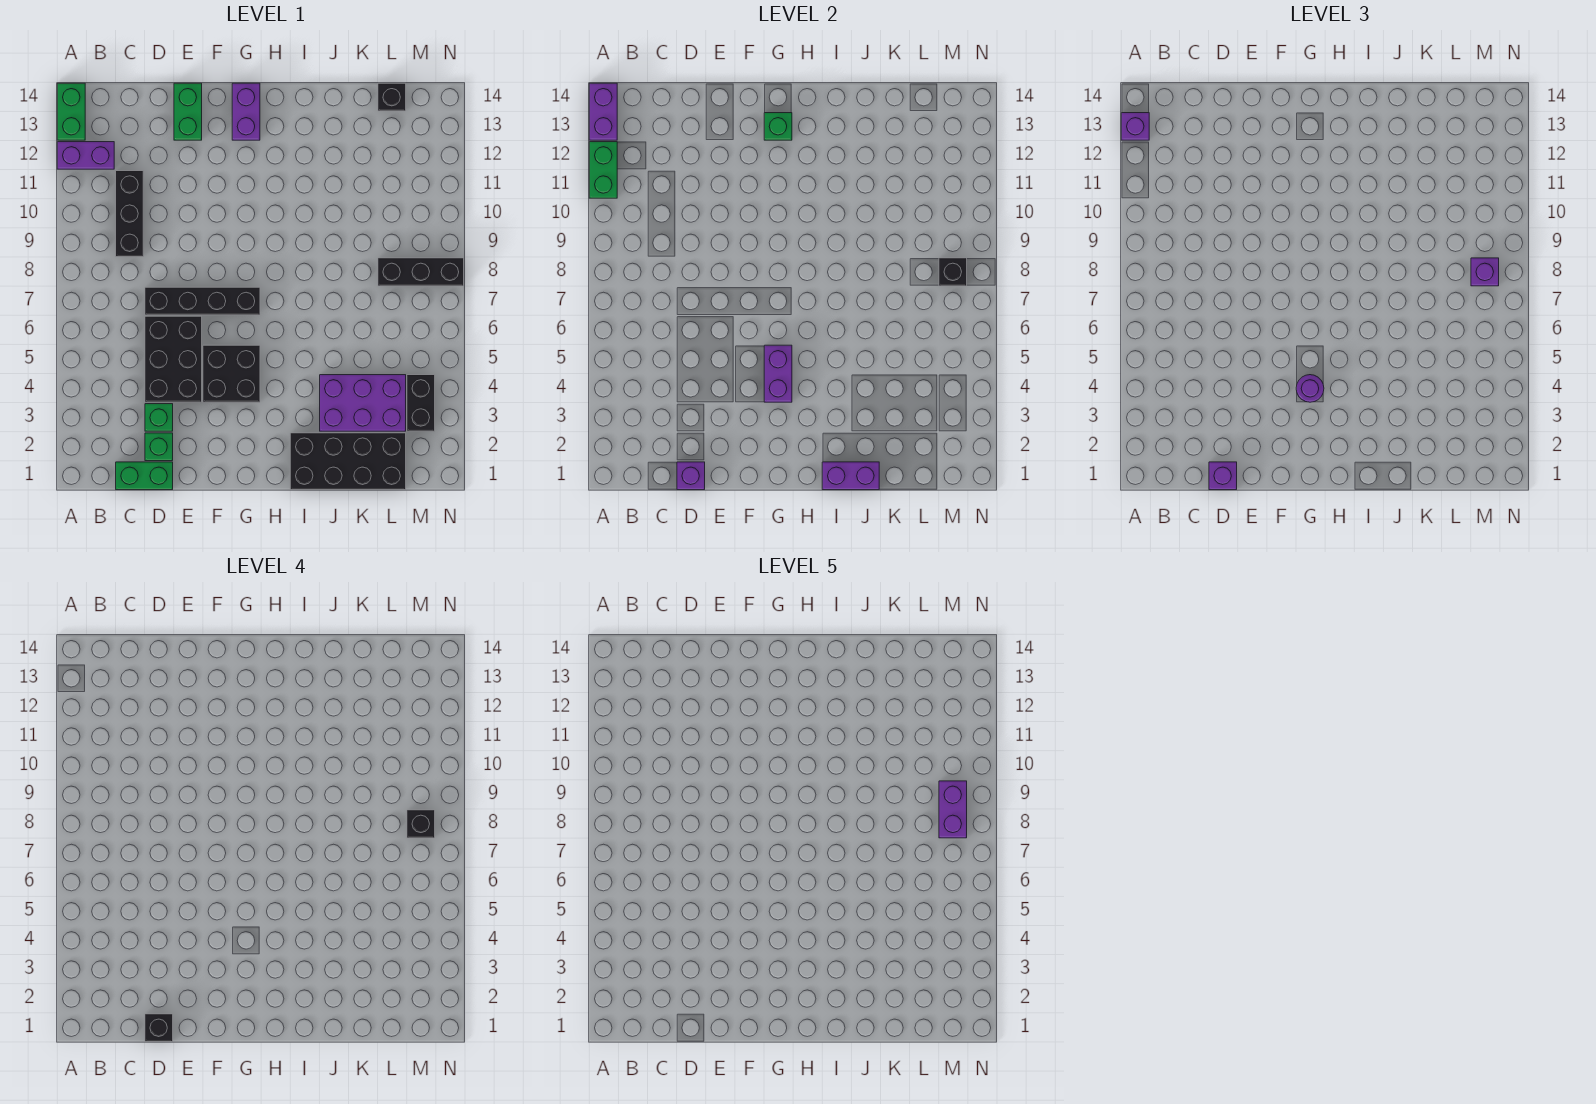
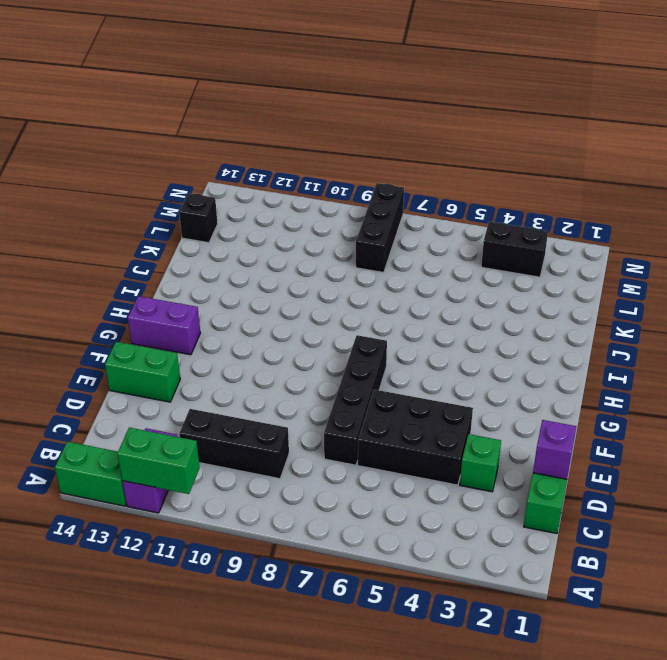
none -> green brick D2 level 1
none -> black brick F4:G5 level 1
none -> black brick I1:L2 level 1
none -> purple brick J3:L4 level 1

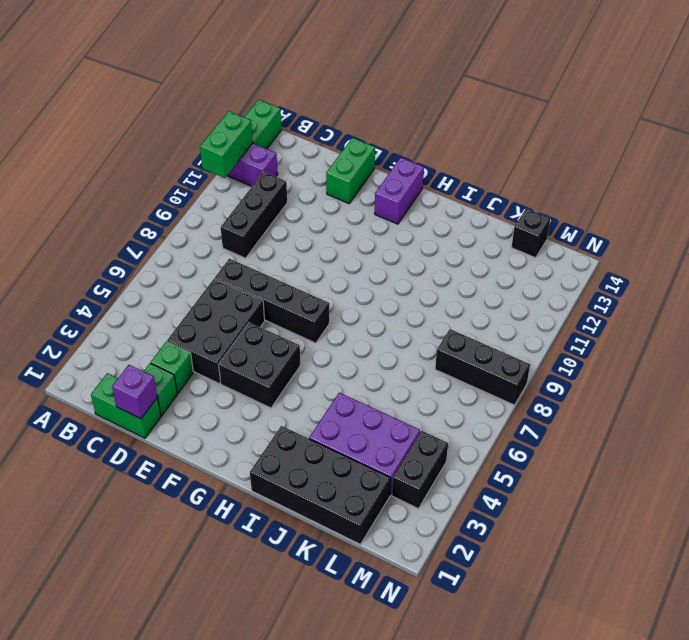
none -> purple brick A13:A14 level 2
none -> purple brick G4:G5 level 2
none -> green brick G13 level 2
none -> purple brick I1:J1 level 2

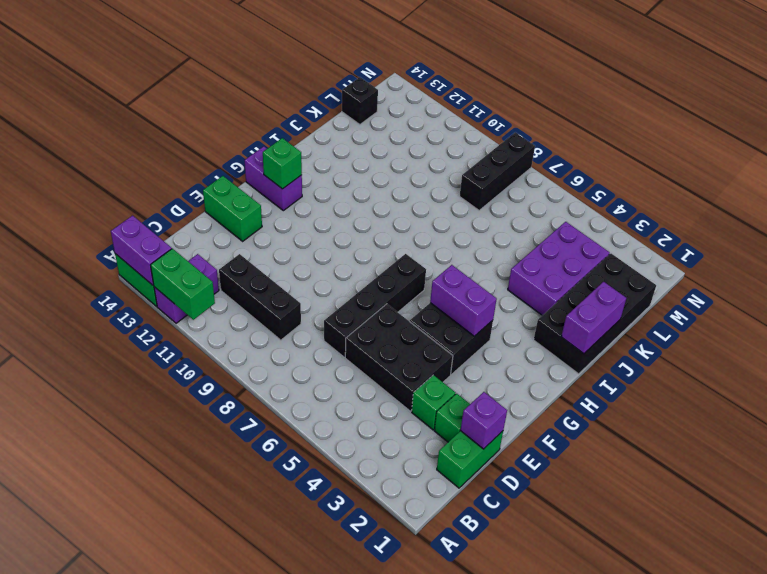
none -> black brick M3:M4 level 1
none -> black brick M8 level 2
none -> purple brick A13 level 3
none -> purple brick D1 level 3

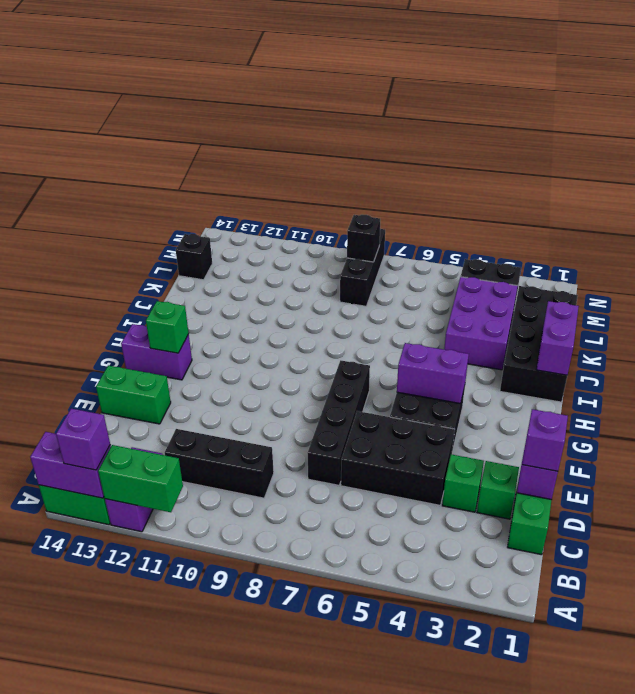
none -> purple round brick G4 level 3
none -> purple brick M8 level 3
none -> black brick D1 level 4
none -> black brick M8 level 4

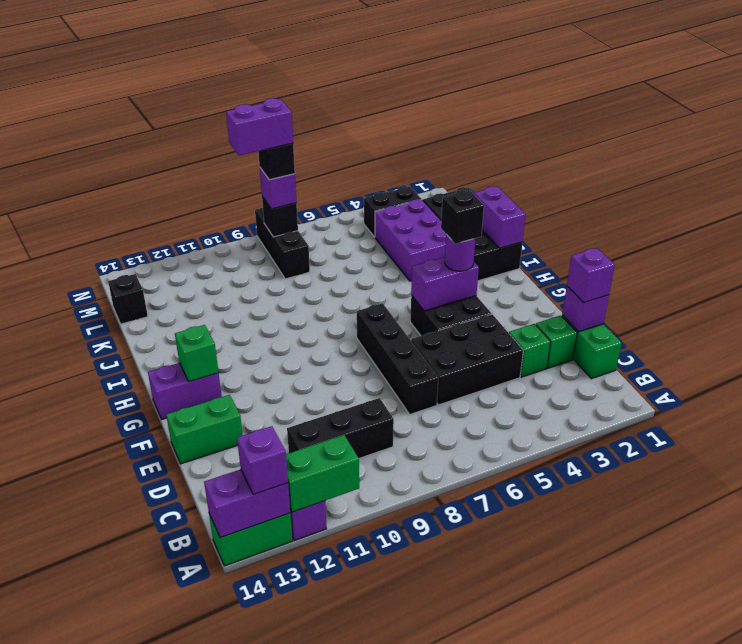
black brick G4 level 4 -> black brick D1 level 4

